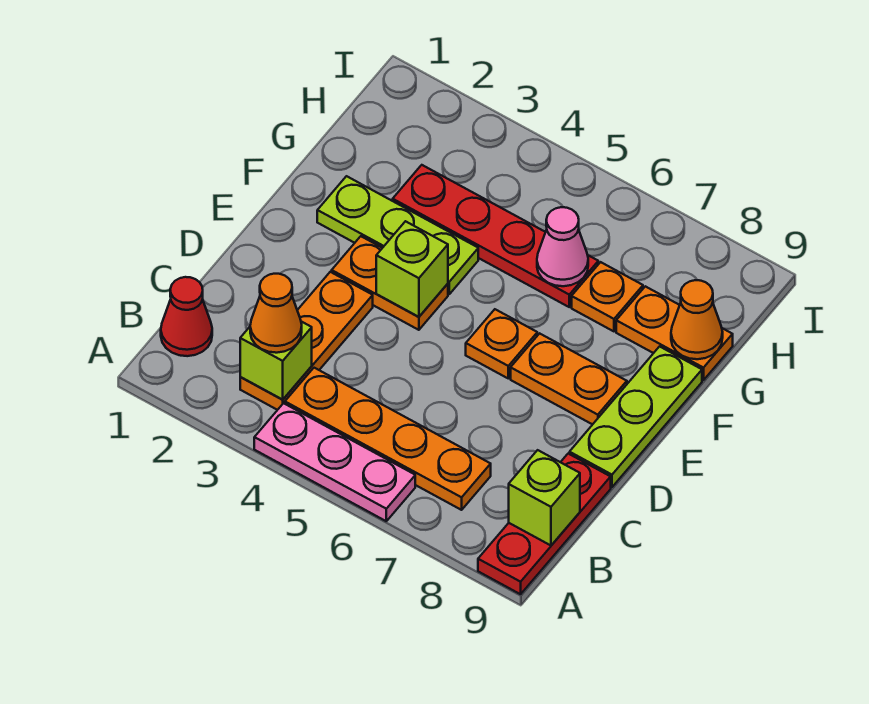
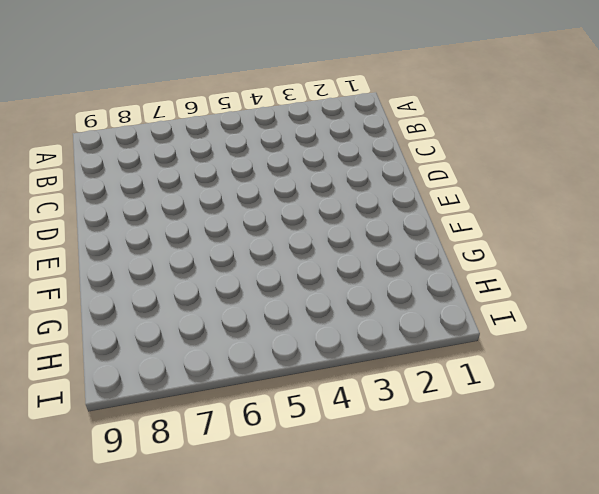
none -> pink plate A4:A6 level 1
none -> red plate A9:C9 level 1
none -> red cone B1 level 1

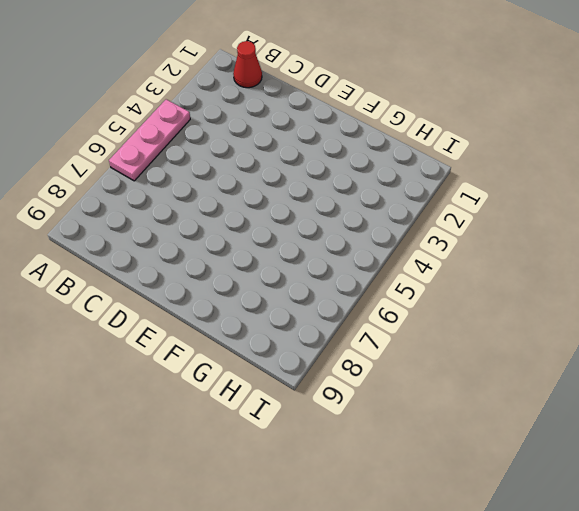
none -> red plate A9:C9 level 1
none -> orange plate B3:D3 level 1
none -> orange plate B4:B7 level 1

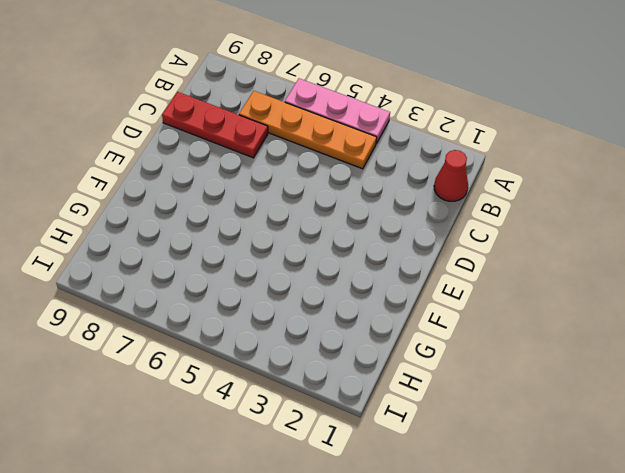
red plate C7:C9 level 1 -> red plate A9:C9 level 1
none -> orange plate B3:D3 level 1
none -> lime plate D9:F9 level 1
none -> orange plate E3:E4 level 1

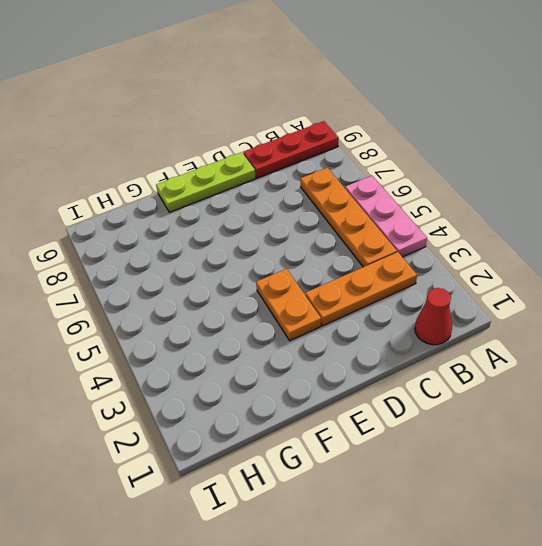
none -> orange plate E6 level 1
none -> orange plate E7:E8 level 1
none -> lime plate F2:F4 level 1

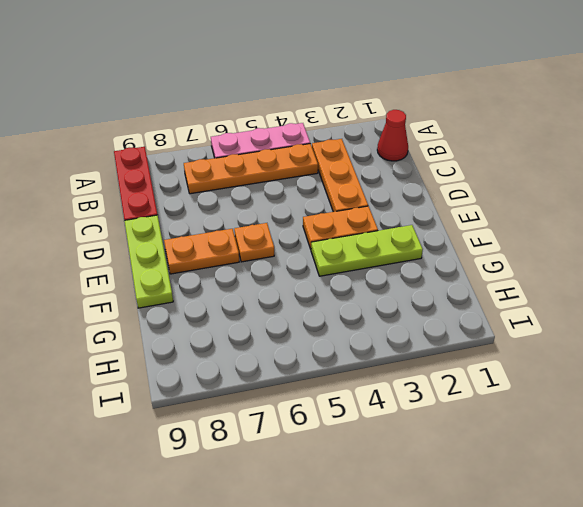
none -> red plate G3:G6 level 1
none -> orange plate G7 level 1
none -> orange plate G8:G9 level 1

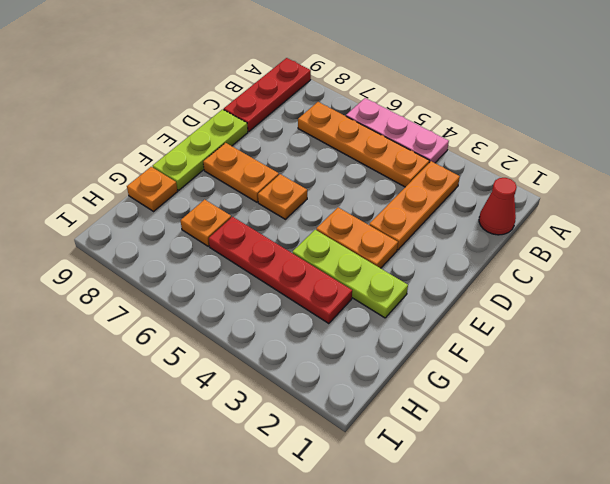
orange plate G9 level 1 -> orange plate G8:G9 level 1
none -> lime brick B3 level 2
none -> lime brick B9 level 2
none -> lime brick E4 level 2

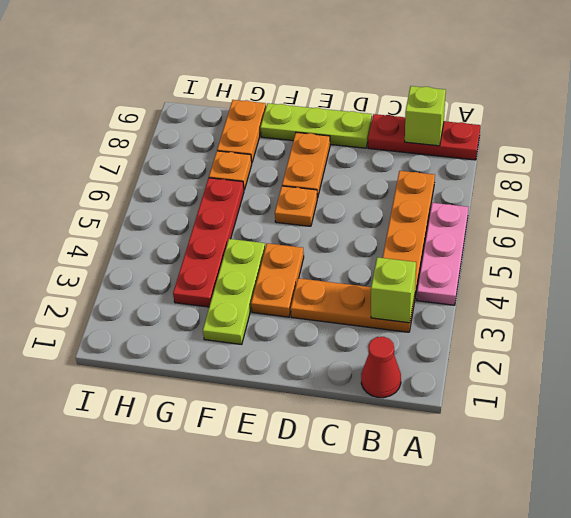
none -> lime brick E4 level 2
none -> pink cone G6 level 2
none -> orange cone G9 level 2

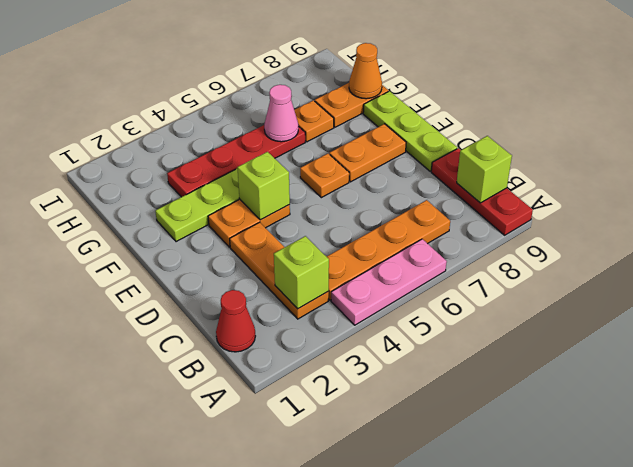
none -> orange cone B3 level 3

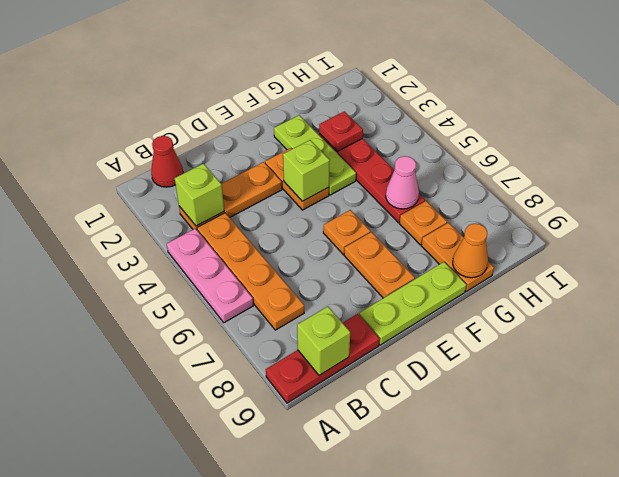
red plate G3 level 2 -> none
none -> orange cone B3 level 3

